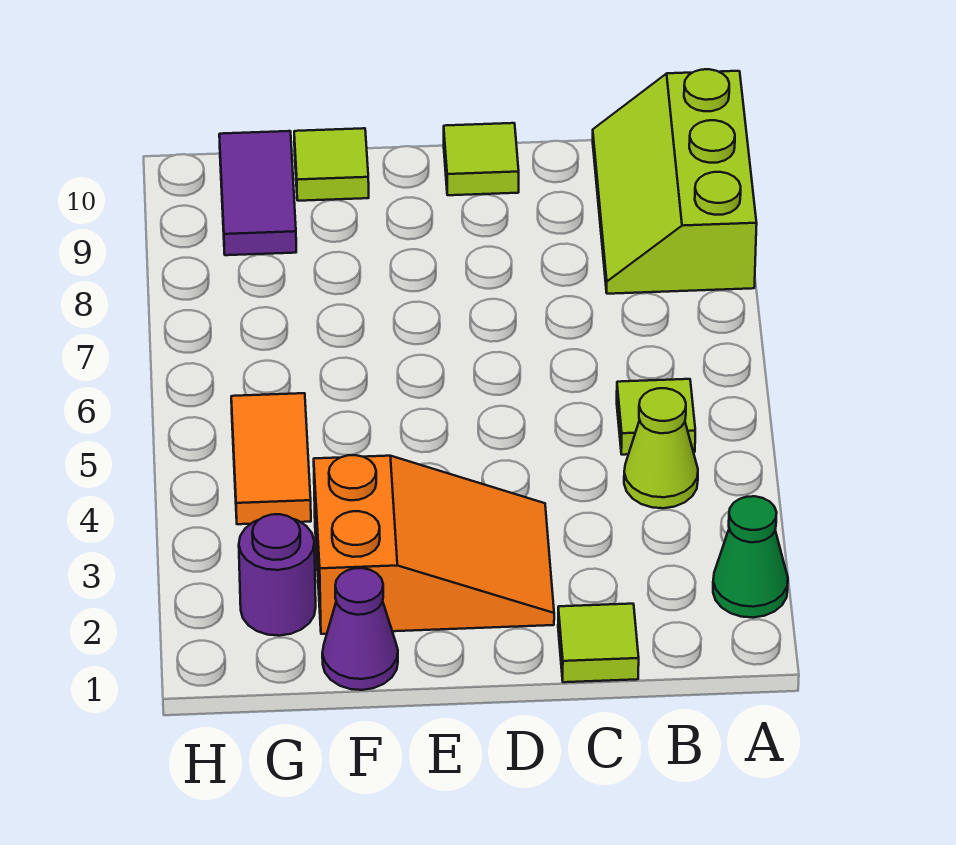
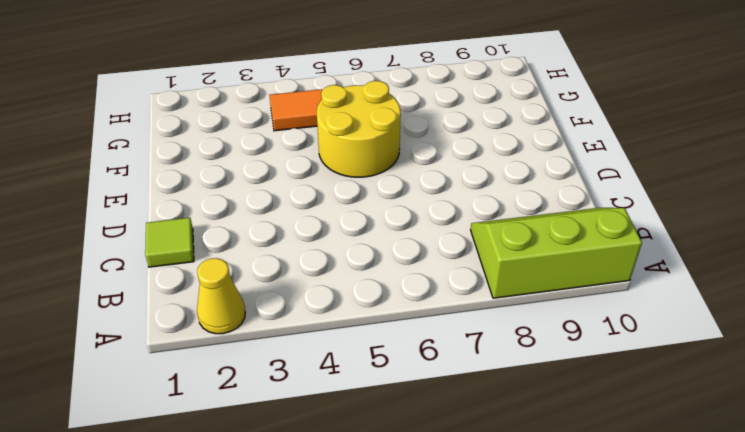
yellow cone A2 level 1 -> green cone A2 level 1
yellow round brick E5:F6 level 1 -> none
none -> lime cone B4 level 1
none -> lime tile B5 level 1
none -> orange slope D2:F3 level 1 top F

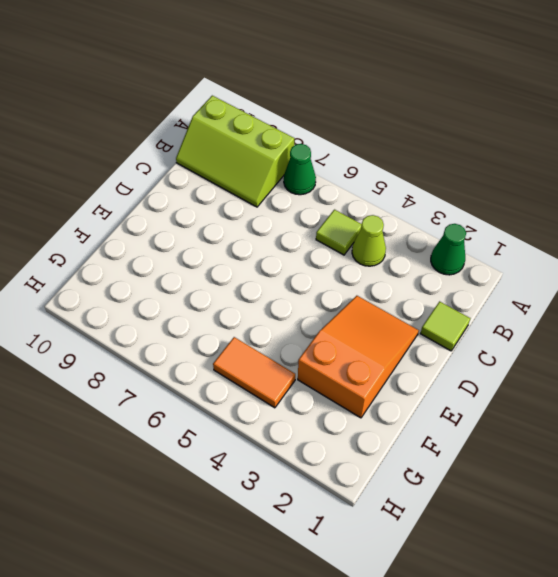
green cone A7 level 1 -> none
none -> lime tile D10 level 1
none -> purple cone F1 level 1
none -> lime tile F10 level 1

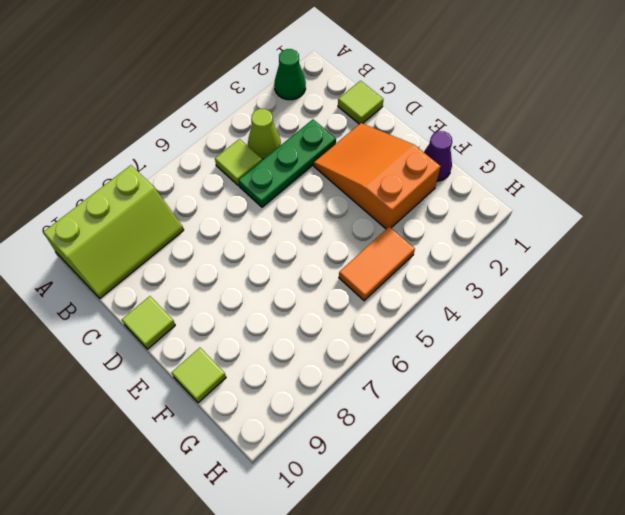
green plate C3:C5 level 1 -> none
none -> purple round brick G2 level 1
none -> purple tile G9:G10 level 1

